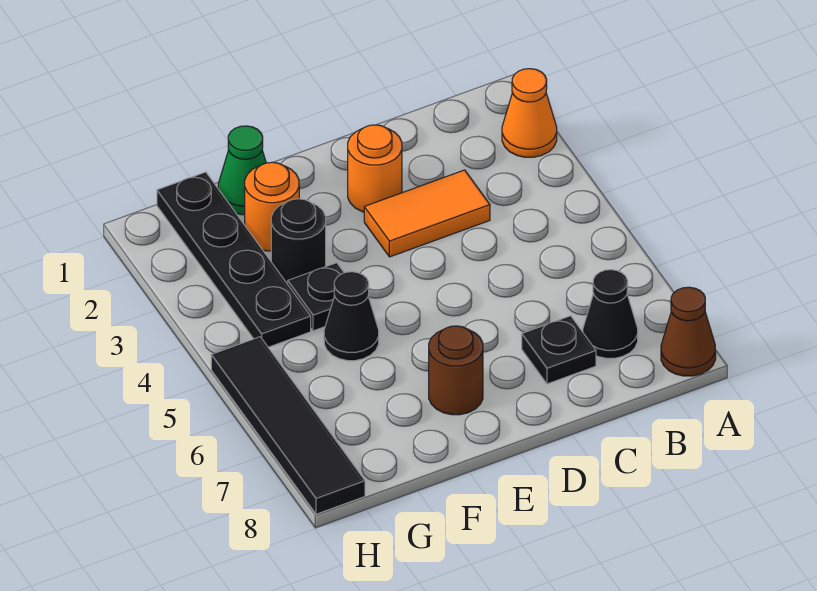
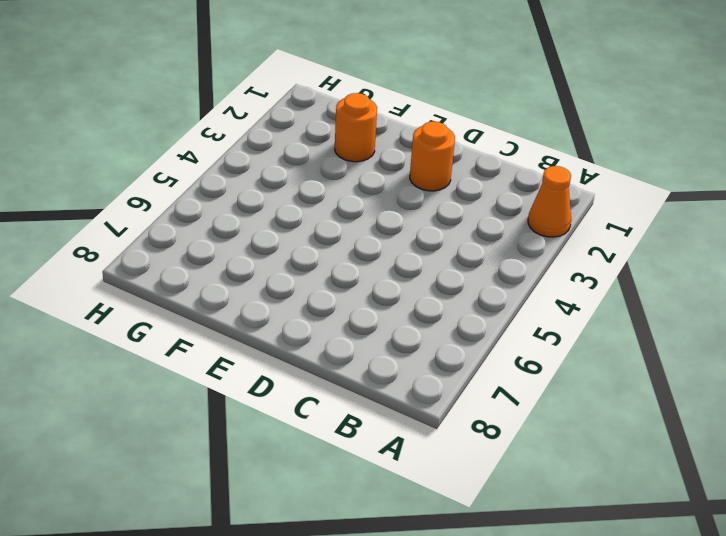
none -> brown cone A8 level 1
none -> black cone B7 level 1
none -> orange tile C3:D3 level 1

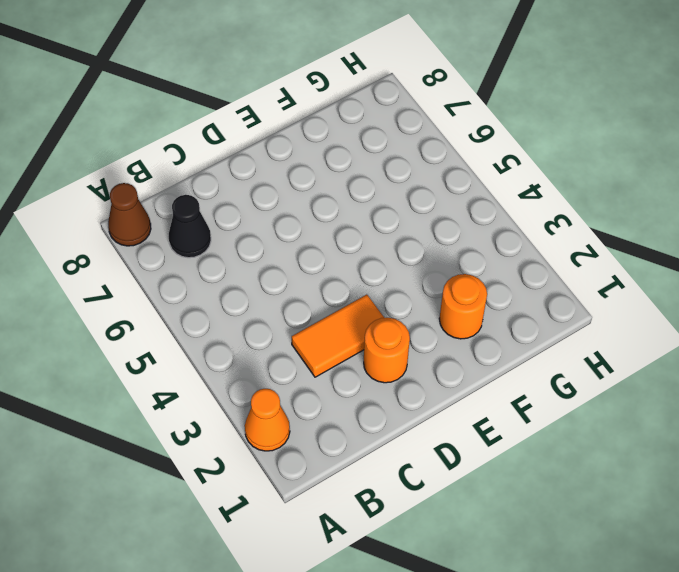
none -> black plate C7 level 1
none -> brown round brick E7 level 1
none -> green cone F1 level 1

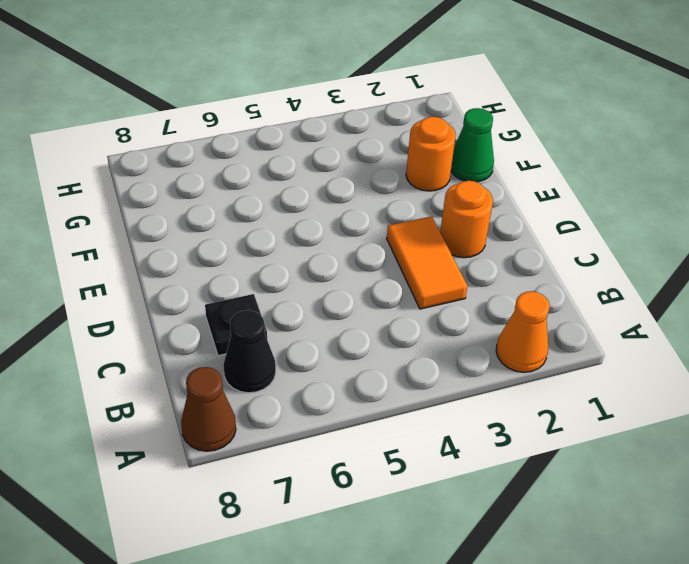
none -> brown round brick E7 level 1
none -> black round brick F3 level 1
none -> black plate F4 level 1

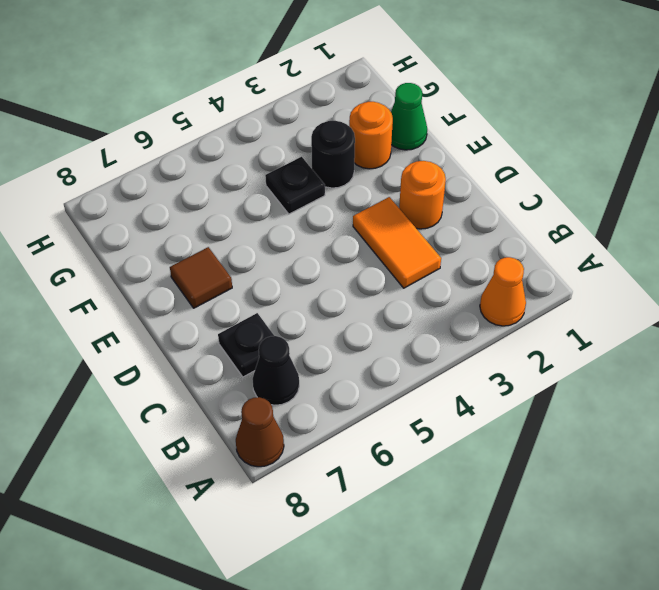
brown tile E7 level 1 -> brown round brick E7 level 1
none -> black cone F5 level 1
none -> black plate G1:G4 level 1
none -> black tile H5:H8 level 1

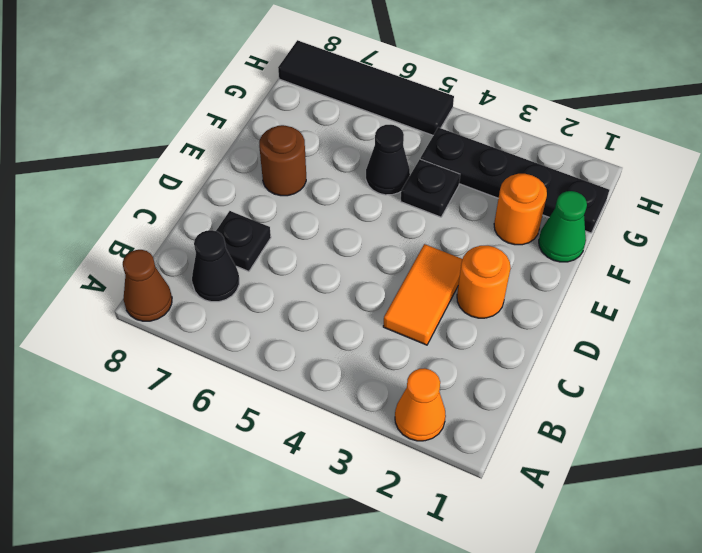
none -> black round brick F3 level 1

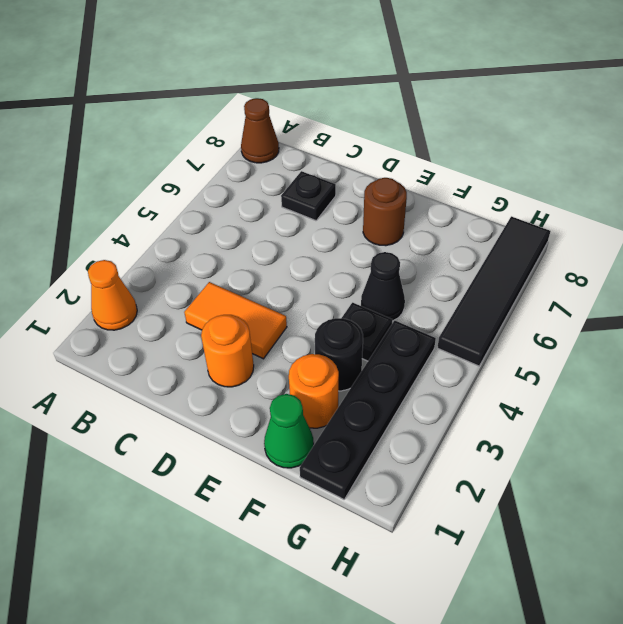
none -> black cone B7 level 1

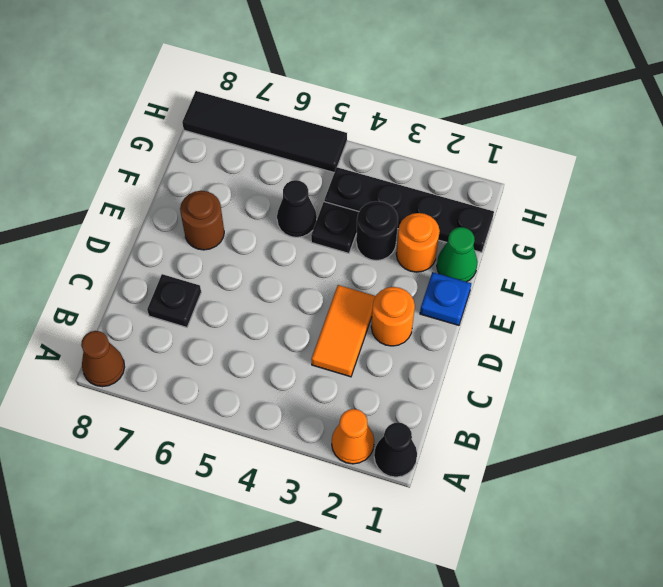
black cone A1 level 1 -> black cone B7 level 1
blue plate E1 level 1 -> none

